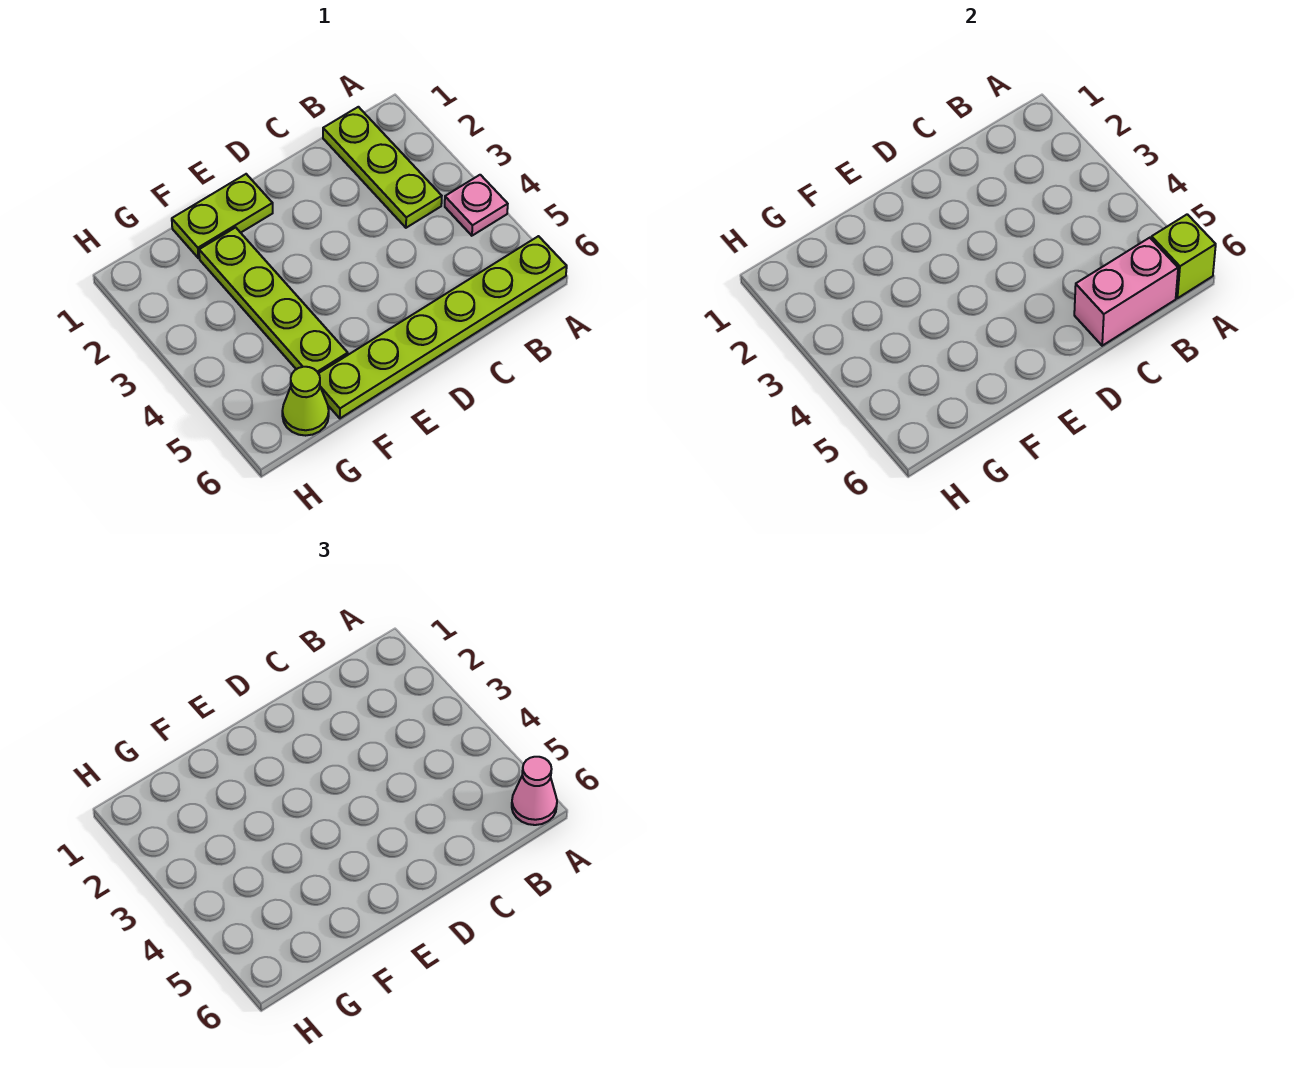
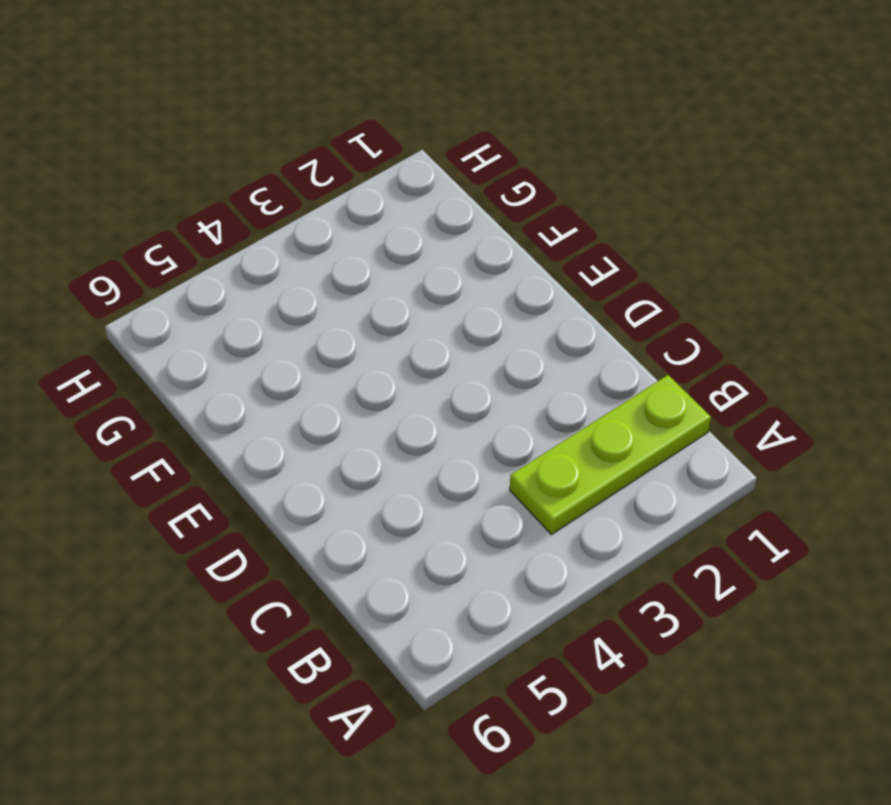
none -> pink plate A4 level 1
none -> lime plate A6:F6 level 1

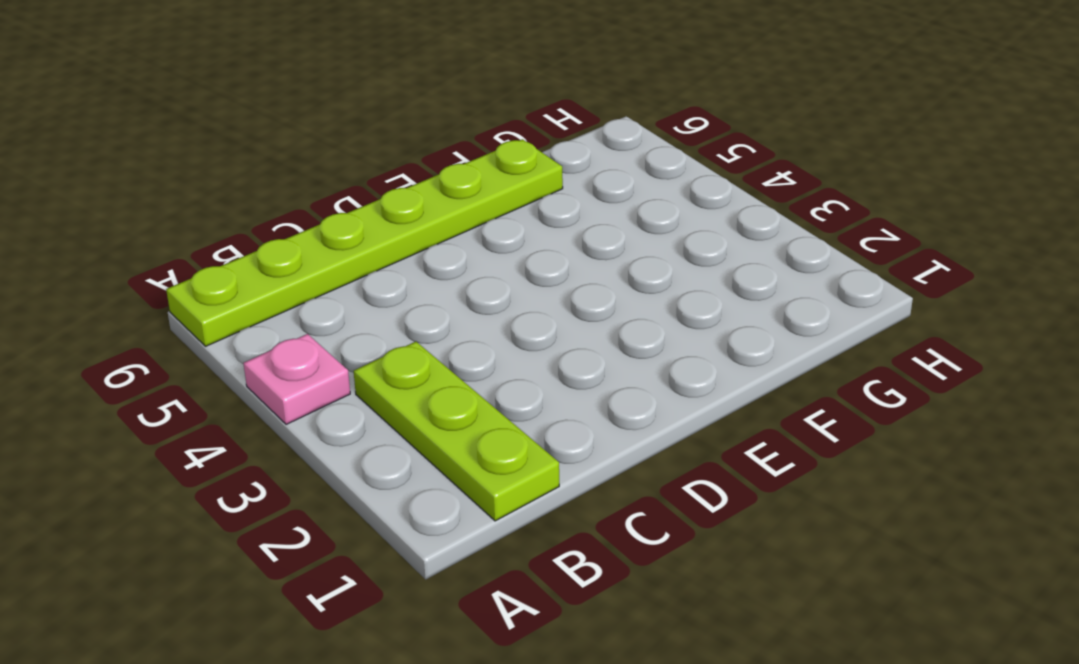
none -> lime plate E1:F1 level 1
none -> lime plate F2:F5 level 1

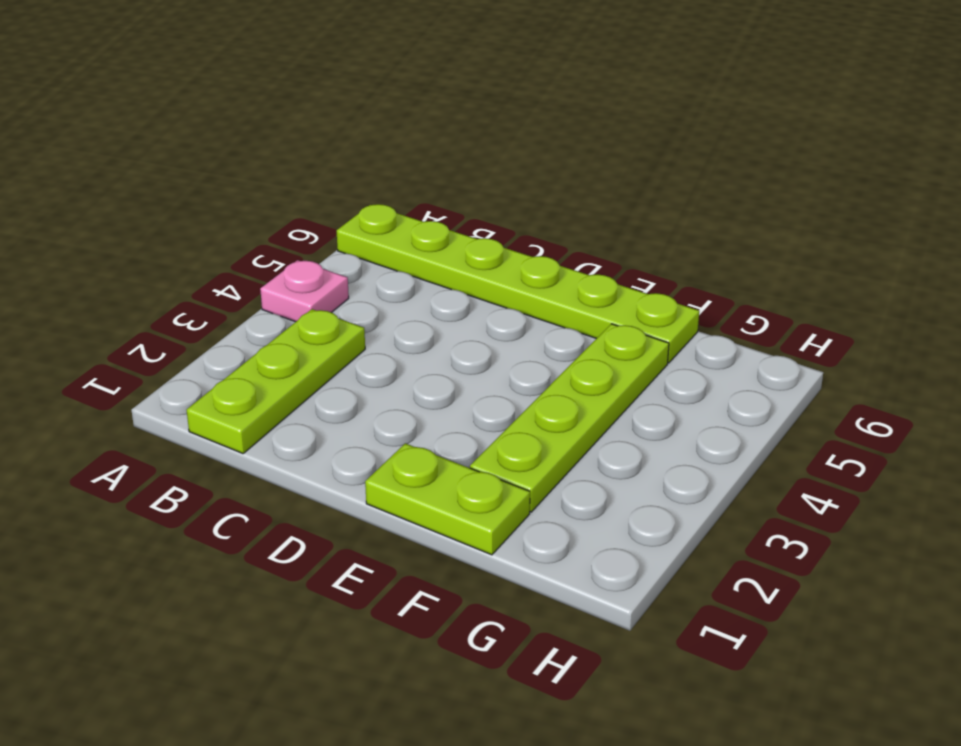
none -> lime cone G6 level 1
none -> lime brick A6 level 2

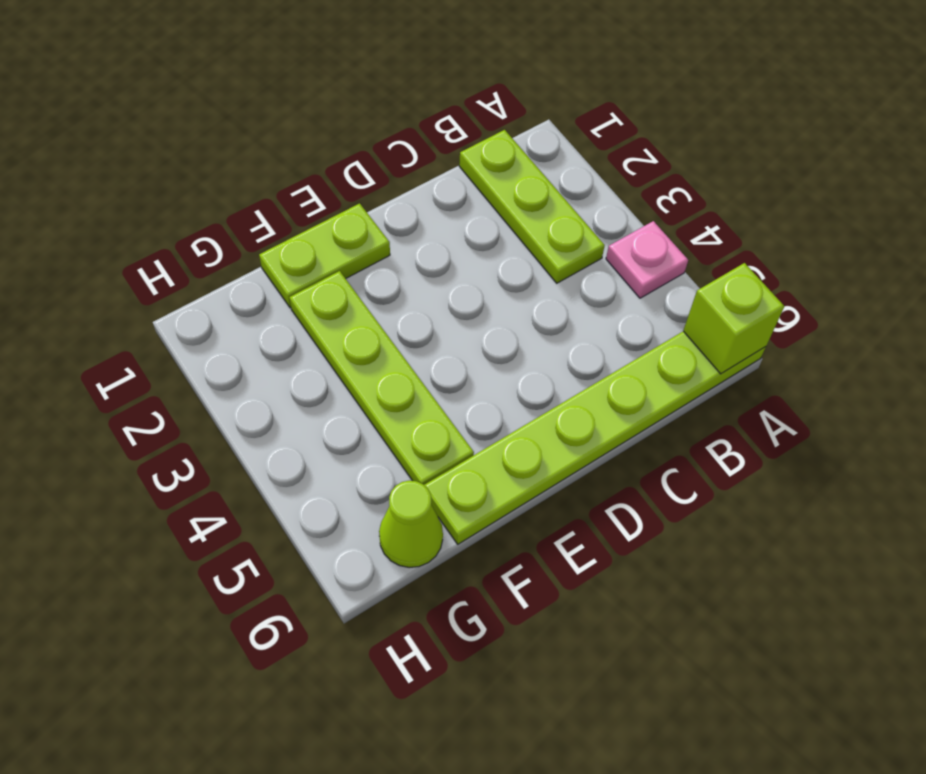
none -> pink brick B6:C6 level 2
none -> pink cone A6 level 3

